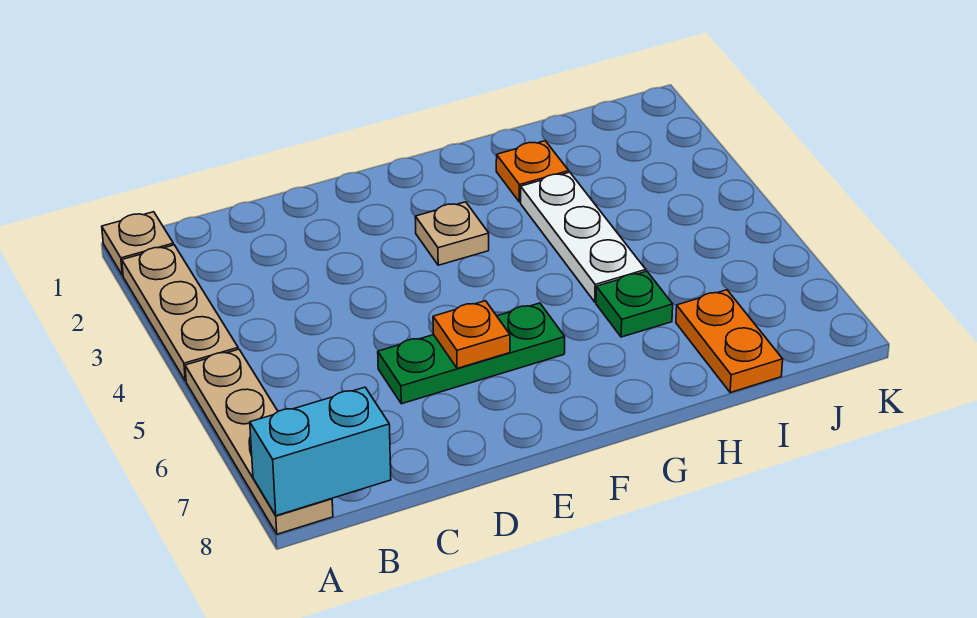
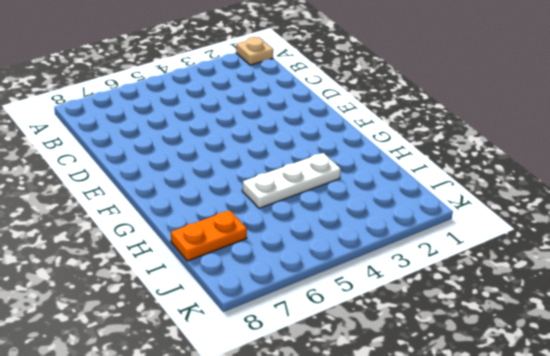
none -> tan plate A2:A4 level 1
none -> tan plate A5:A8 level 1

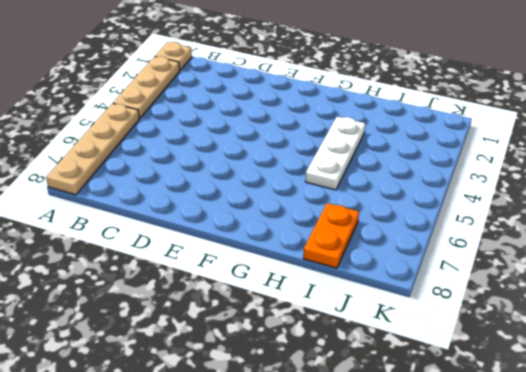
none -> green plate D6:F6 level 1
none -> tan plate F3 level 1

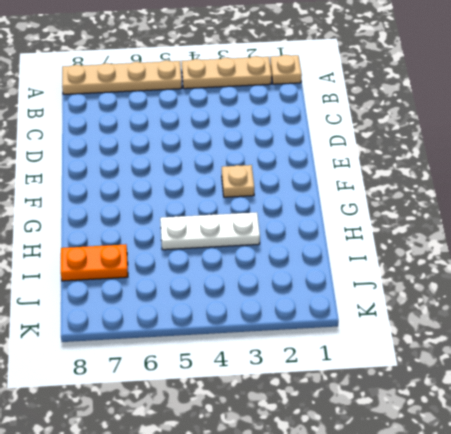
none -> green plate D6:F6 level 1
none -> orange plate H2 level 1

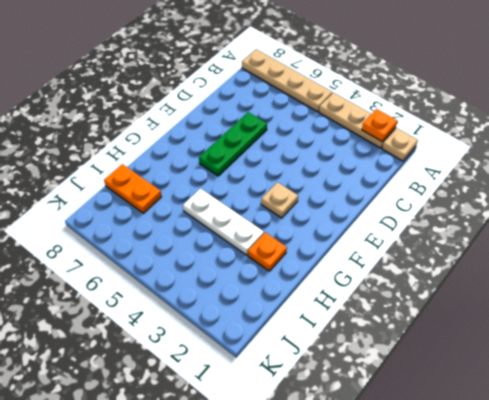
orange plate A2 level 2 -> orange plate E6 level 2
none -> green plate H6 level 1
none -> cyan brick A8:B8 level 2

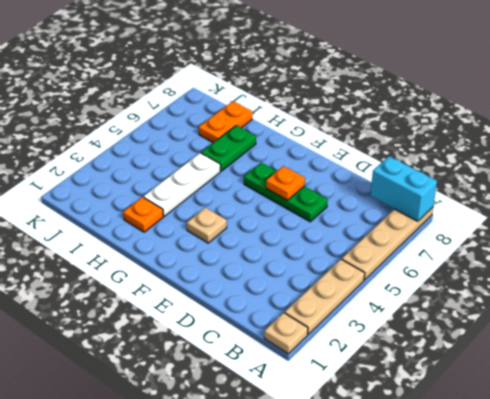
green plate H6:H7 level 1 -> green plate H6 level 1

